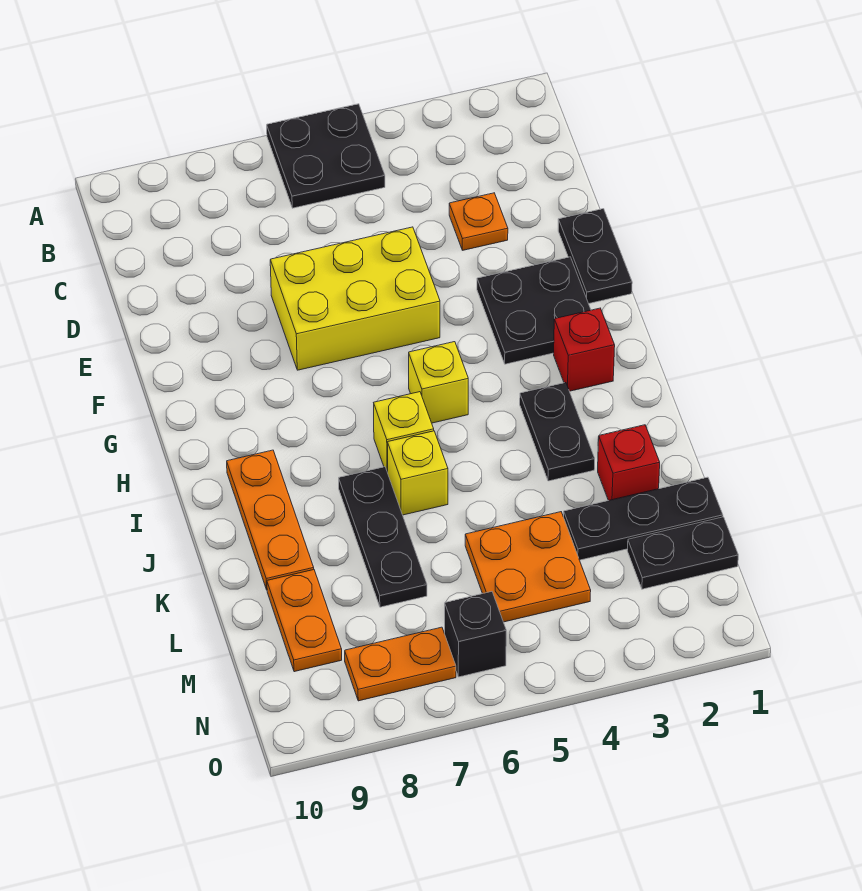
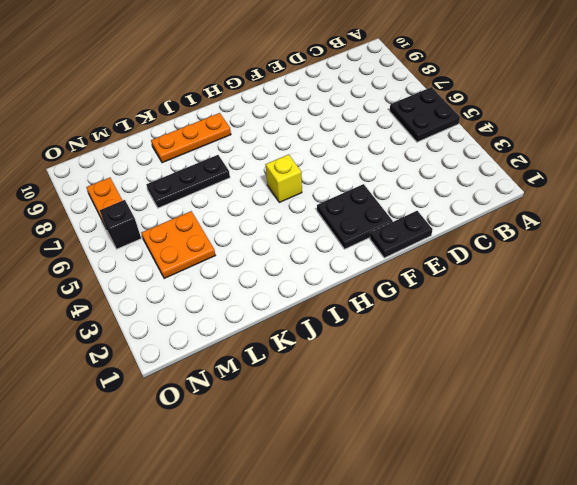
none -> orange plate D3 level 1
none -> yellow brick E5:F7 level 1
none -> red brick H2 level 1

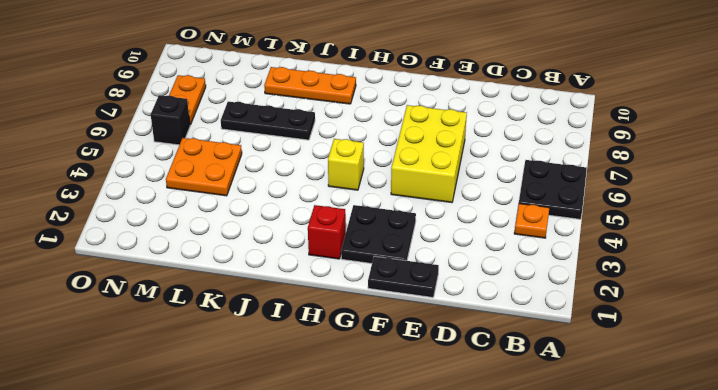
orange plate B4 level 1 -> orange plate D3 level 1
none -> black plate I3:J3 level 1
none -> yellow brick I6 level 1
none -> yellow brick J6 level 1

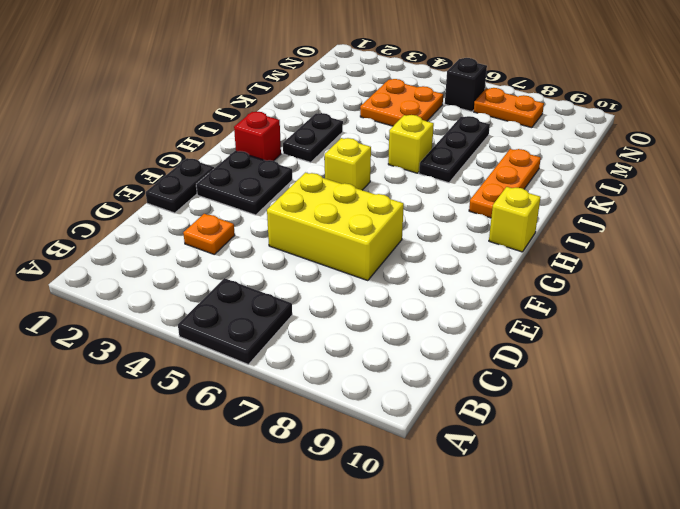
yellow brick H10 level 1 -> yellow brick I6 level 1
none -> red brick K2 level 1
none -> black plate L1:L3 level 1
none -> orange plate L9:M9 level 1

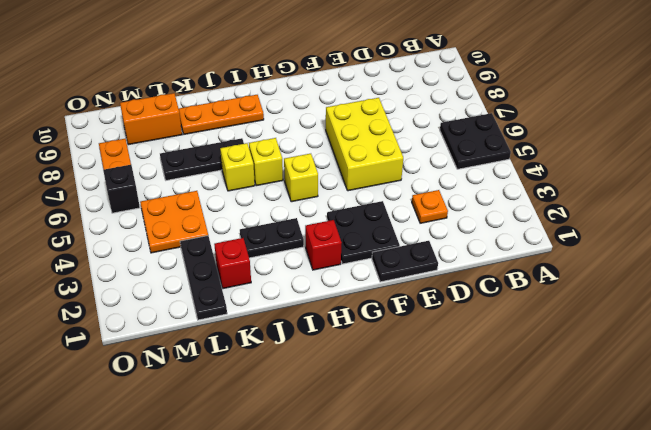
orange brick L9:M9 level 1 -> orange plate L9:M9 level 1
none -> black plate M1:M2 level 1

